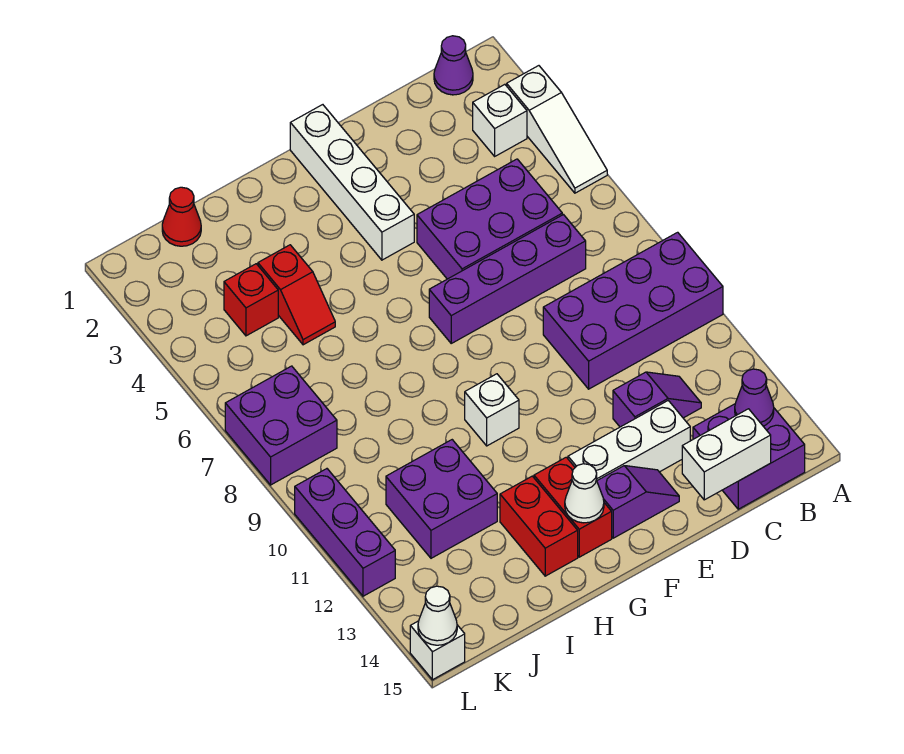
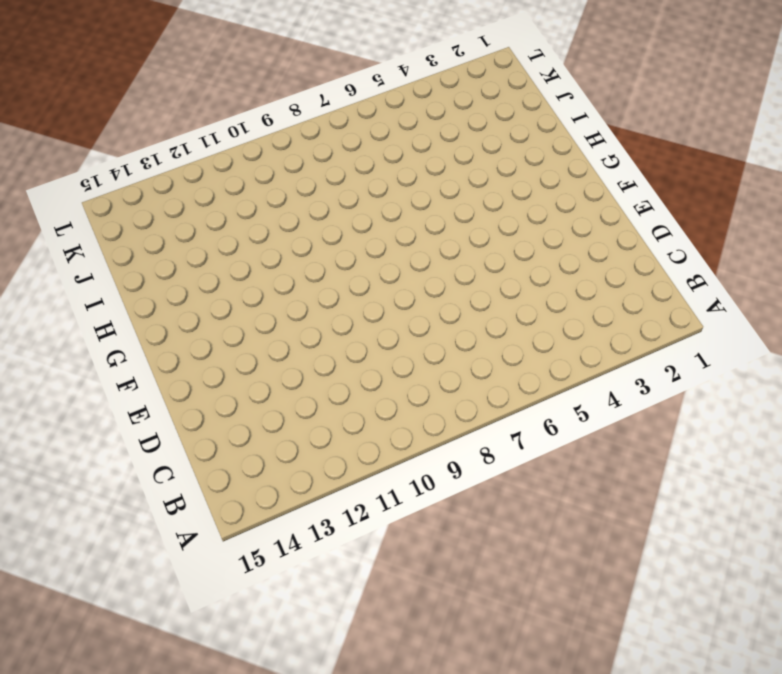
none -> white slope A3:A5 level 1 top 3
none -> purple brick A9:D10 level 1
none -> purple cone B1 level 1

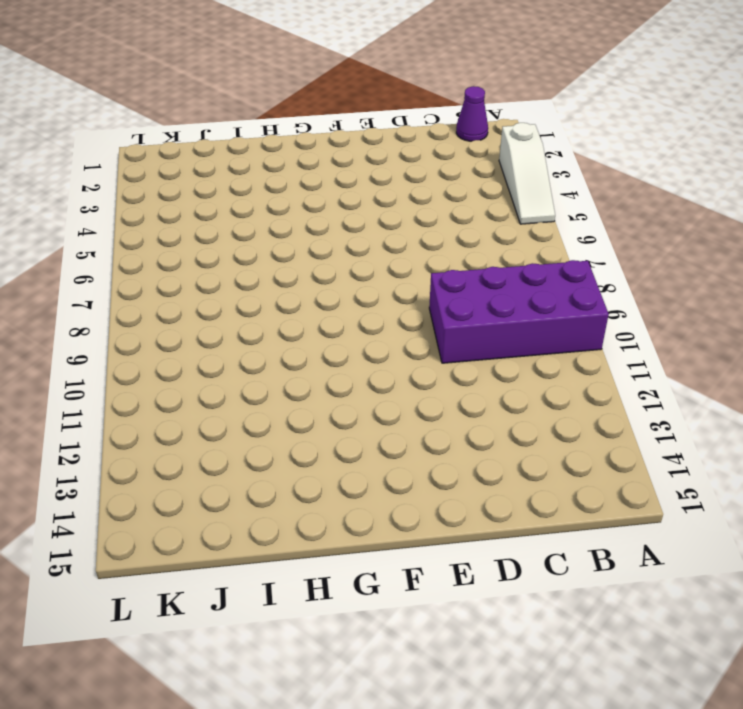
none -> white brick B3 level 1
none -> purple brick B14:C15 level 1
none -> purple brick C5:E6 level 1

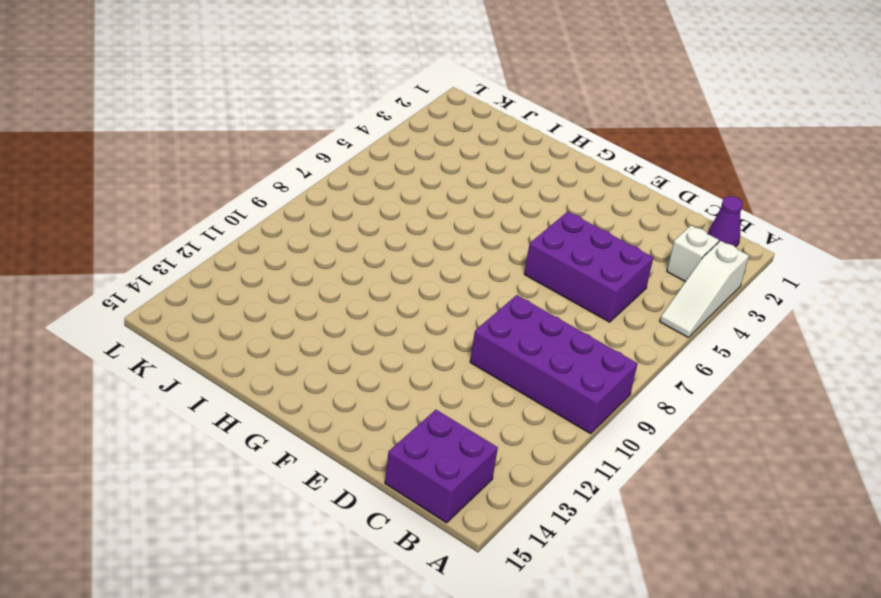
none -> purple brick C7:F7 level 1
none -> purple slope C12:D12 level 1 top D
none -> white brick D13:F13 level 1

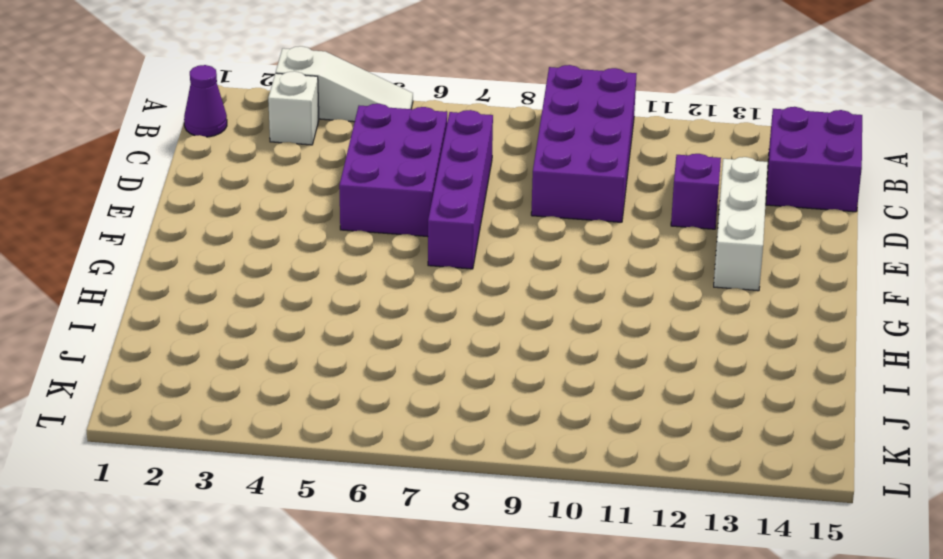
none -> purple slope E14:F14 level 1 top F
none -> white brick F1:F4 level 1
none -> white brick G10 level 1

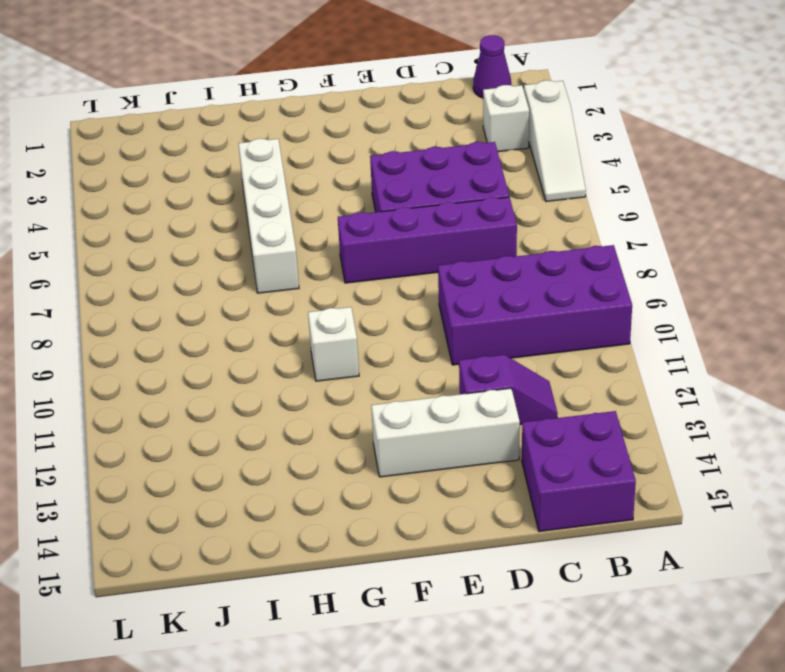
white brick H4:H7 level 1 -> white brick F1:F4 level 1
none -> purple slope E14:F14 level 1 top F
none -> red brick G13:G14 level 1
none -> red brick H13:H14 level 1

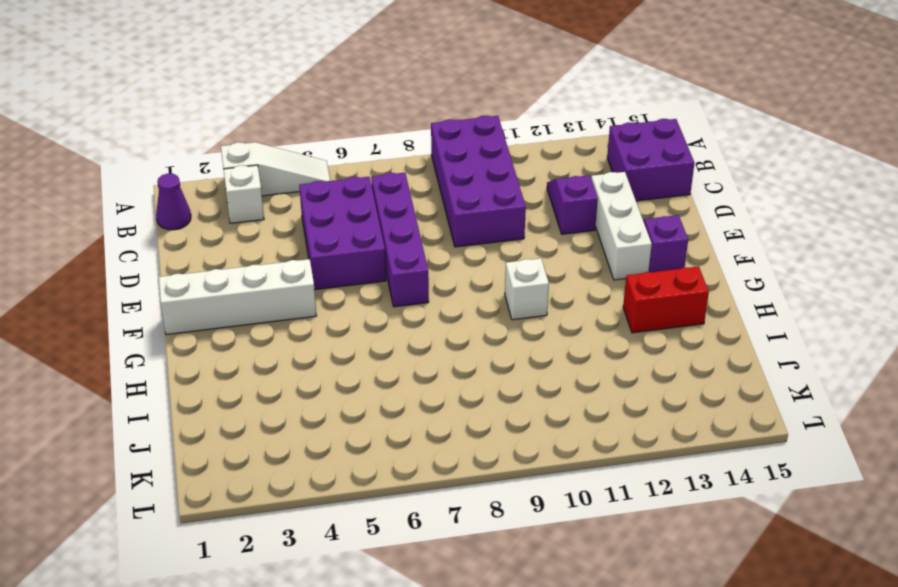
none -> red brick G13:G14 level 1
none -> red slope I4:I5 level 1 top 4
none -> purple brick I11:J12 level 1

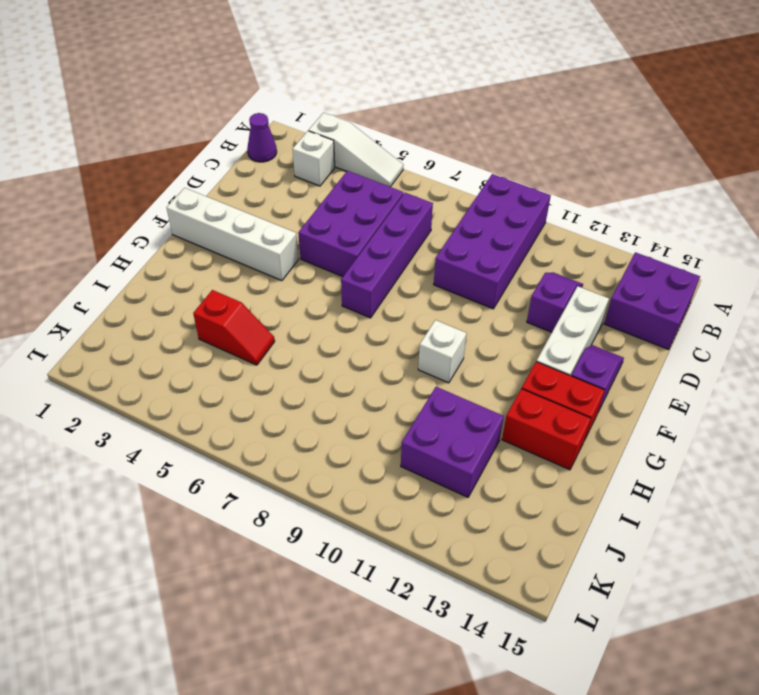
none -> red cone J1 level 1
none -> red brick J4 level 1
none -> purple brick K7:L8 level 1

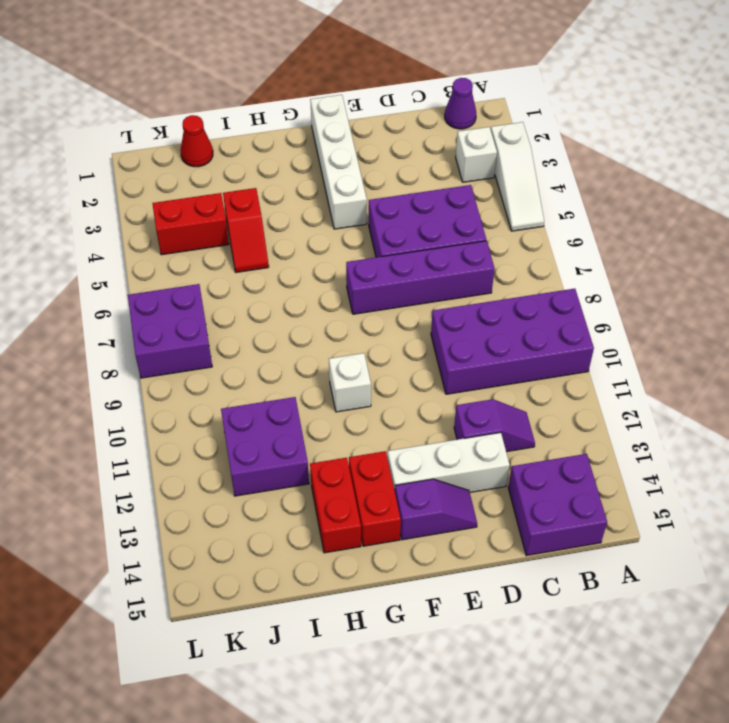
red brick J4:K4 level 1 -> red brick J4 level 1
none -> purple brick L10:L12 level 1
none -> white brick L15 level 1
none -> purple cone B14 level 2

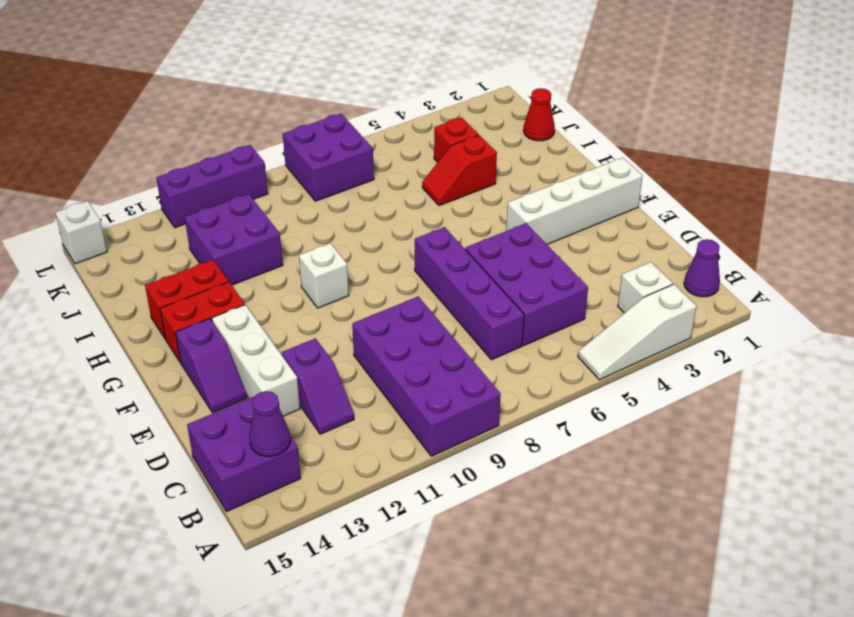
none -> white brick C15:D15 level 2
none -> white cone G14 level 2
none -> white cone L15 level 2

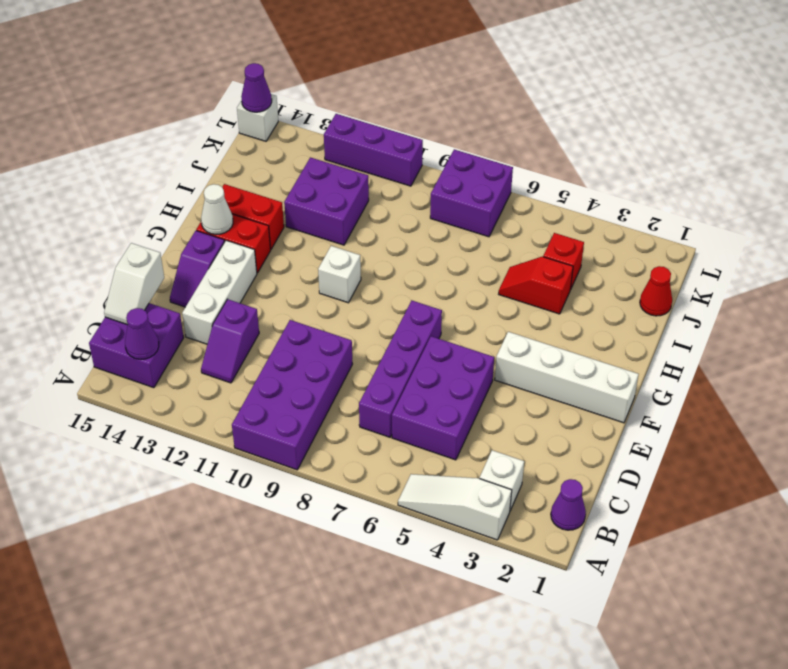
white slope C15:D15 level 2 top D -> white brick C15:D15 level 2
purple cone L15 level 2 -> white cone L15 level 2

